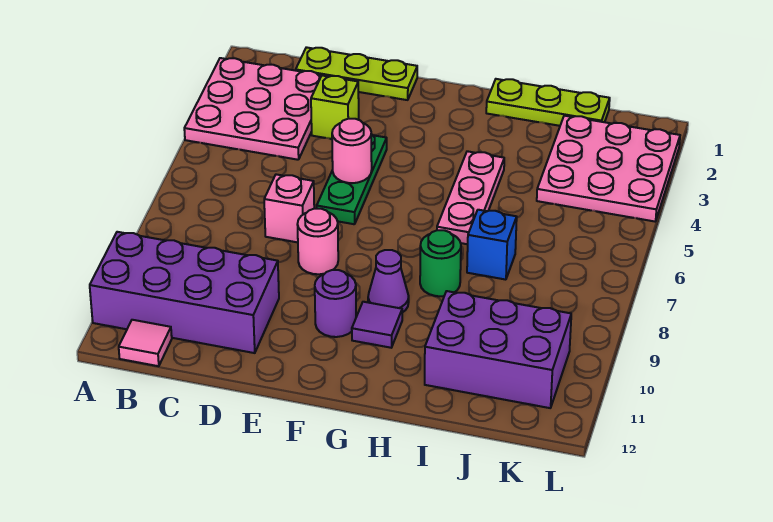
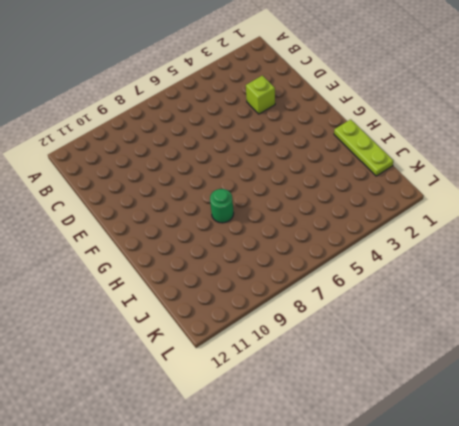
none -> pink plate A2:C4 level 1
none -> purple brick A10:D11 level 1
none -> pink tile B12 level 1

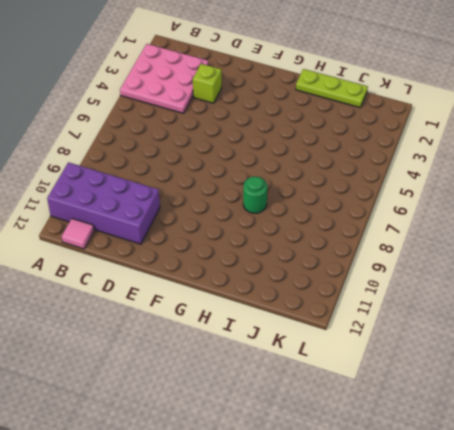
none -> lime plate C1:E1 level 1
none -> pink brick D7 level 1
none -> green plate E4:E6 level 1

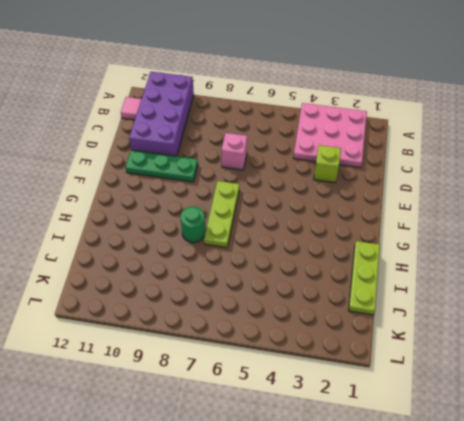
green plate E9:E11 level 1 -> green plate E4:E6 level 1
lime plate F7:H7 level 1 -> lime plate C1:E1 level 1
none -> pink round brick E8 level 1
none -> purple round brick F10 level 1
none -> purple cone G9 level 1

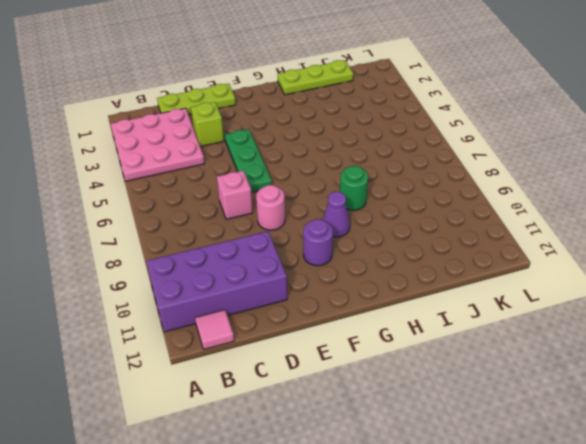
none -> purple tile G10 level 1
none -> pink plate H4:H6 level 1
none -> blue brick I7 level 1

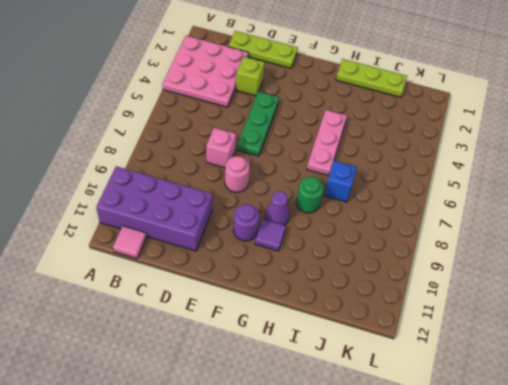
none -> purple brick I10:K11 level 1
none -> pink plate J2:L4 level 1
none -> pink round brick E5 level 2

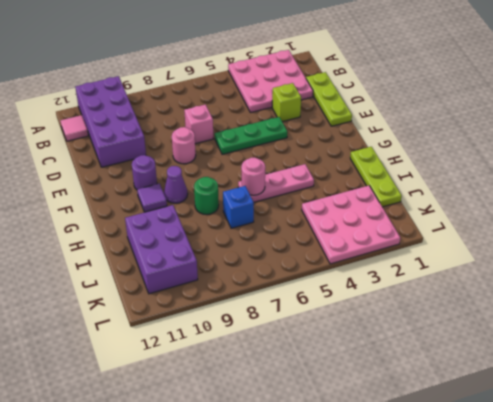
pink round brick H6 level 2 -> pink round brick E5 level 2

